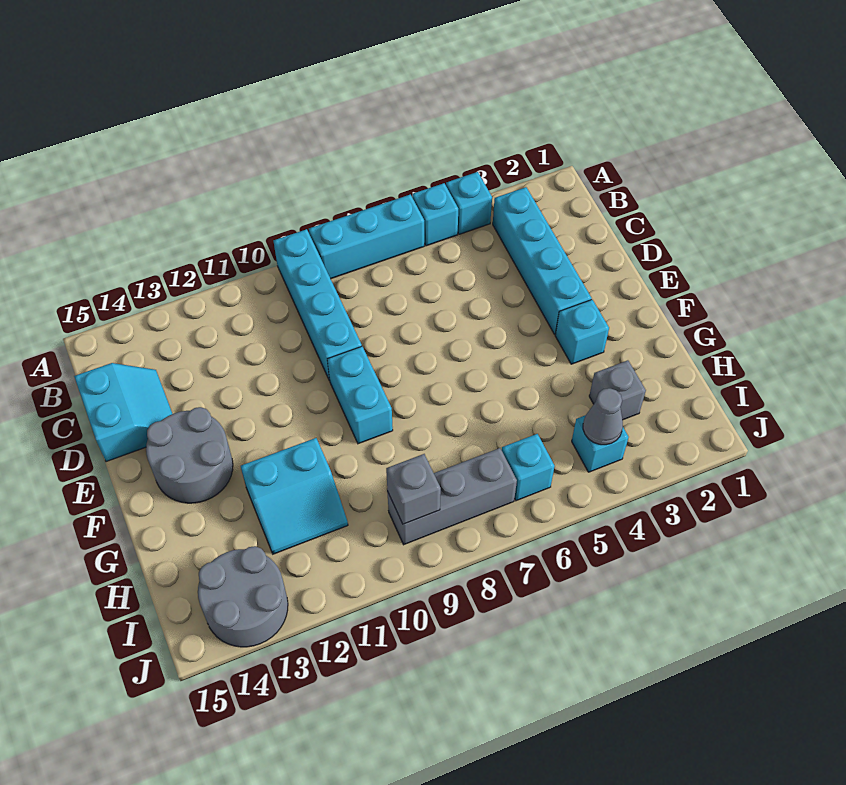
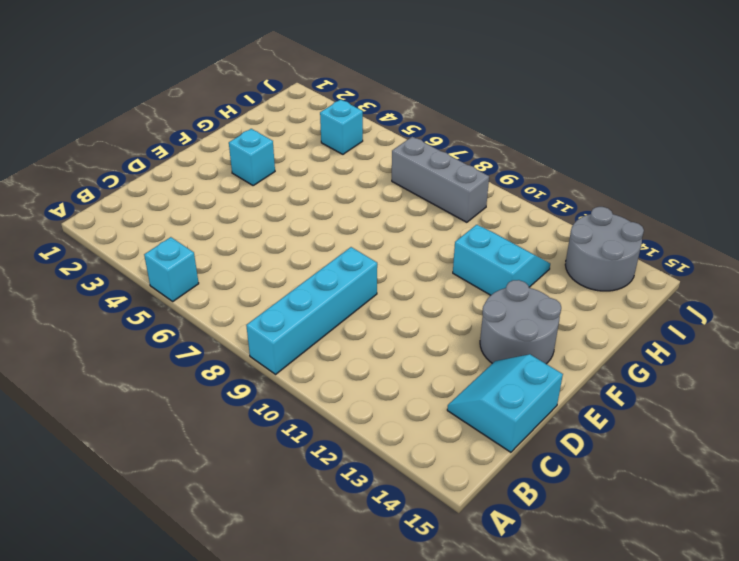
none -> cyan brick A4 level 1
none -> cyan brick A6:A8 level 1
none -> cyan brick B3:E3 level 1

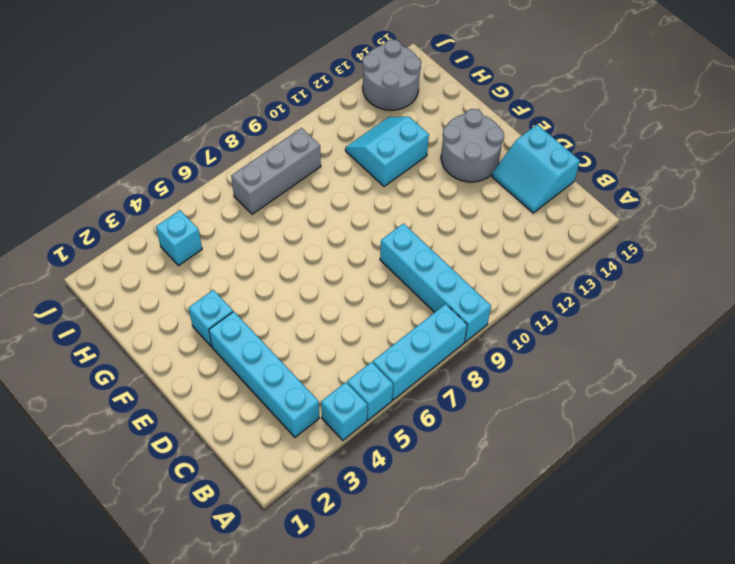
none -> cyan brick E9:F9 level 1
none -> grey brick H3 level 1
none -> cyan brick I6 level 1

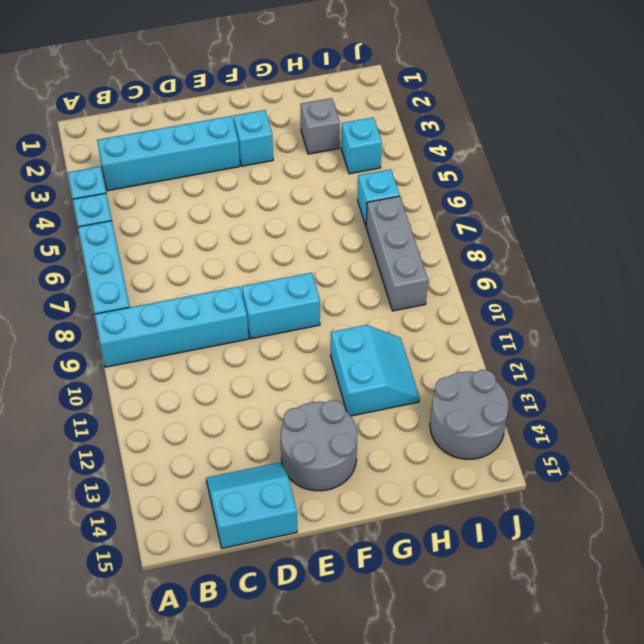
none -> grey cone I4 level 2
none -> grey brick I9 level 2

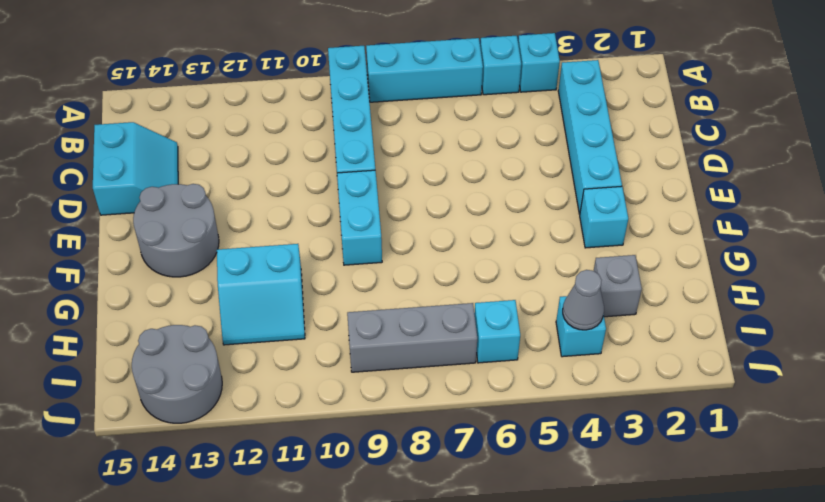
none -> grey brick I9 level 2

